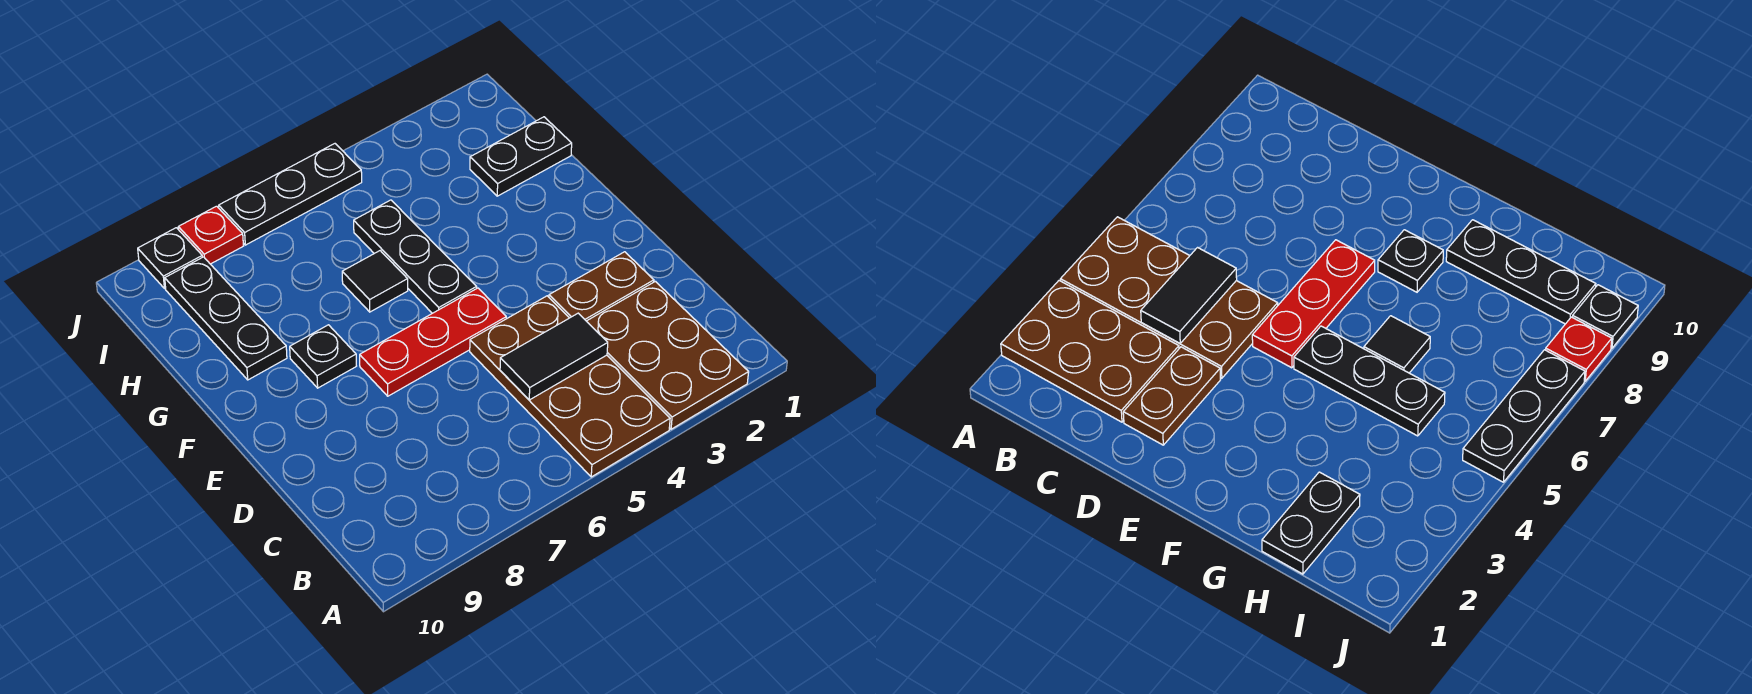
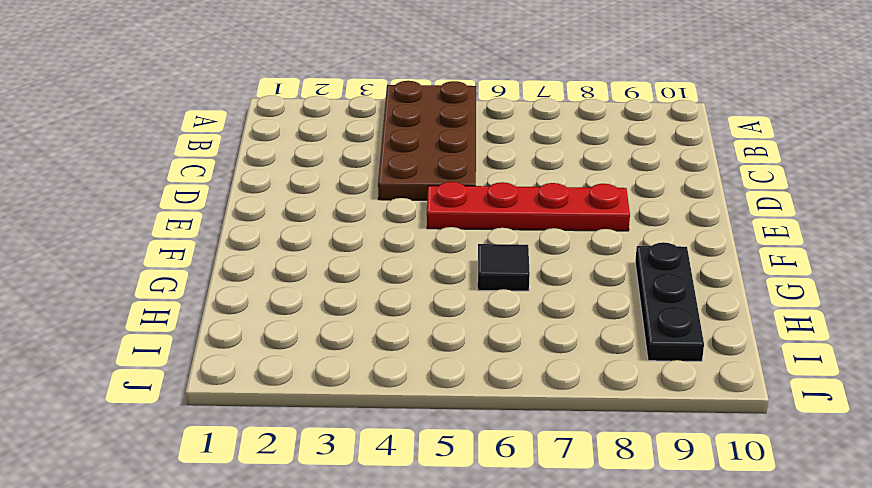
red plate E5:E8 level 1 -> red plate E5:E7 level 1
none -> brown plate A2:C3 level 1
none -> brown plate D2:D3 level 1
none -> black plate F5:H5 level 1

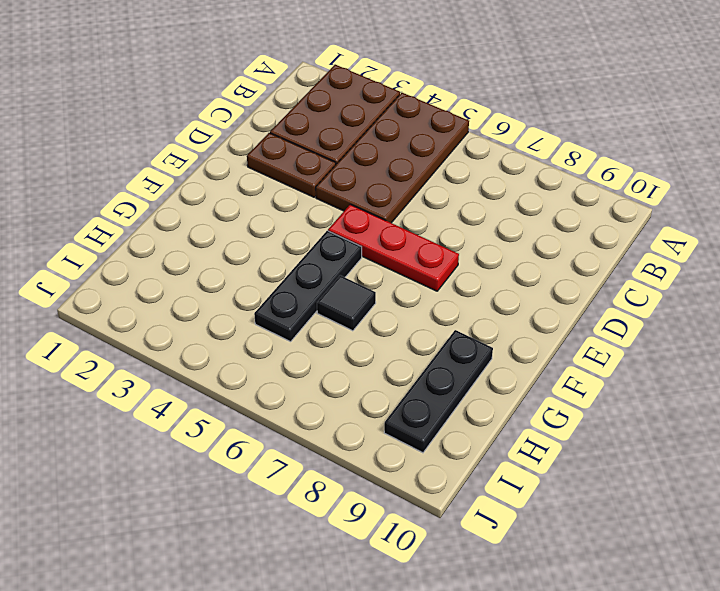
none -> black plate F8 level 1
none -> black plate H1:H2 level 1
none -> black plate J5:J7 level 1

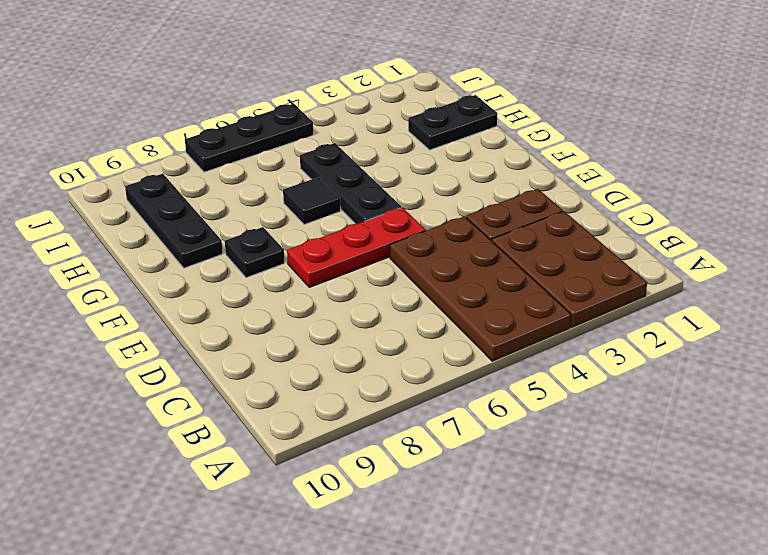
none -> red plate J8 level 1
none -> black plate J9 level 1
none -> black tile C4:C5 level 2

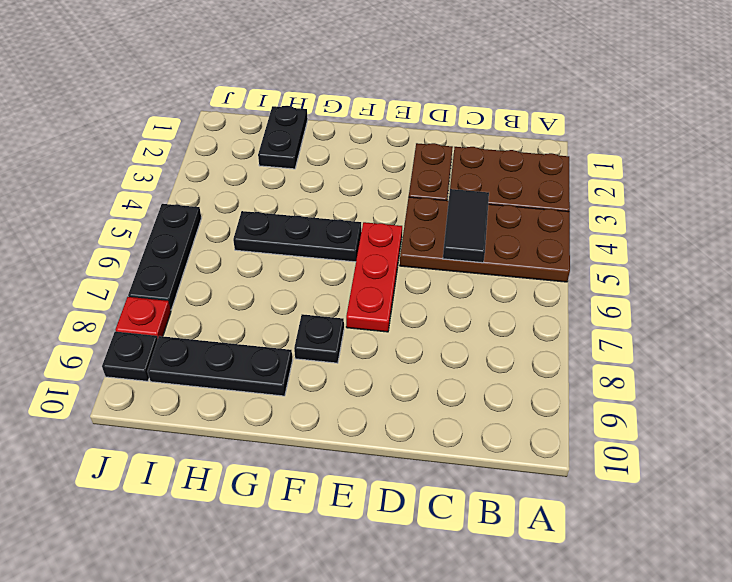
none -> black tile G6 level 1

